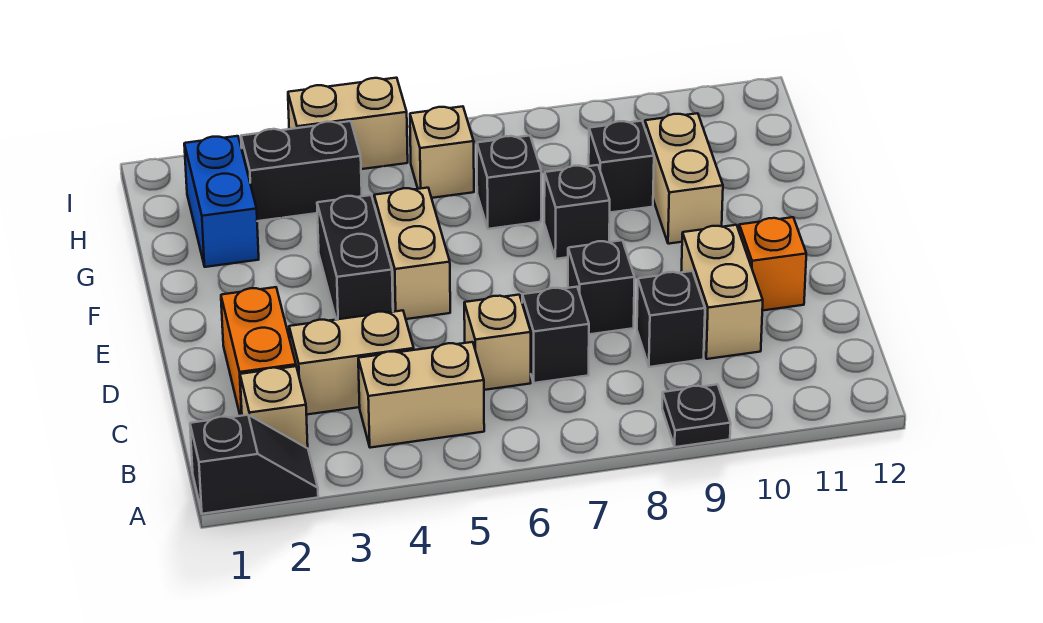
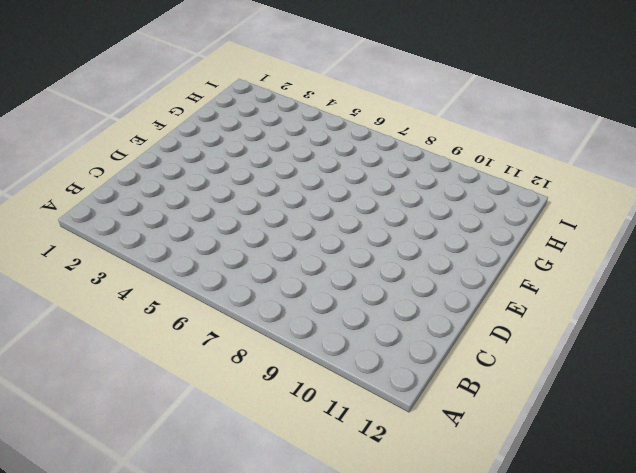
none -> black slope A1:A2 level 1 top 1
none -> black plate A9 level 1
none -> tan brick B2 level 1

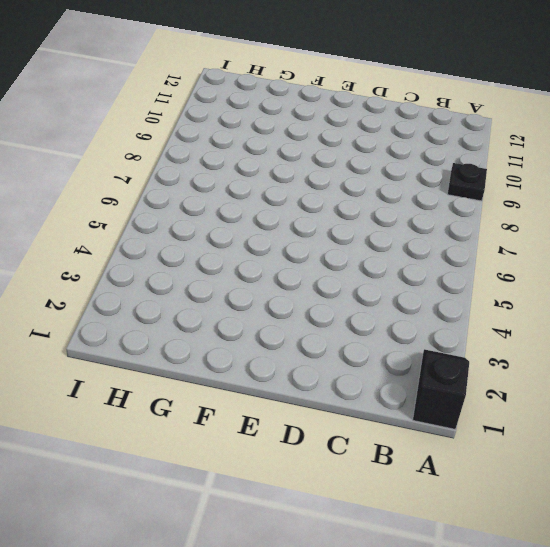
none -> tan brick B2 level 1
none -> tan brick B4:B5 level 1
none -> orange brick C2:D2 level 1

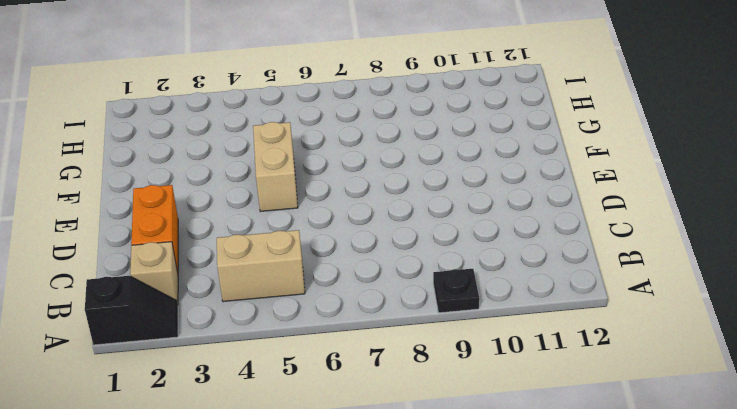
none -> tan brick C3:C4 level 1
none -> tan brick C6 level 1
none -> black brick C7 level 1

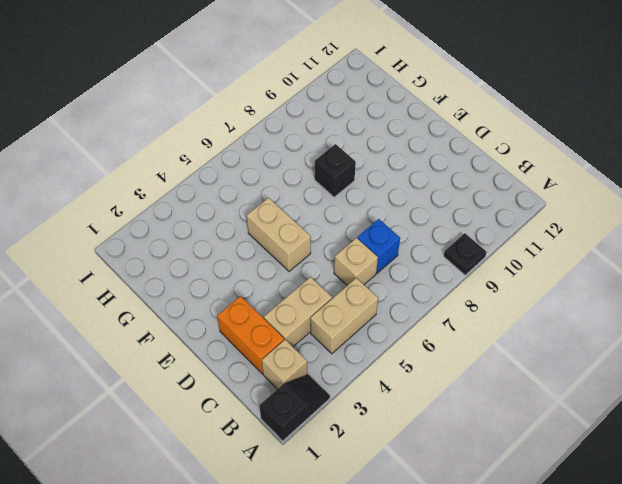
blue brick C7 level 1 -> black brick C7 level 1
none -> black brick C9 level 1
none -> tan brick C10:D10 level 1
none -> black brick D8 level 1

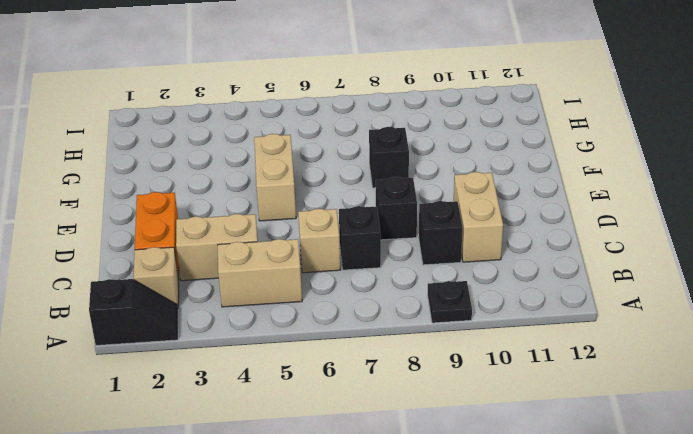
none -> orange brick D11 level 1
none -> black brick E4:F4 level 1
none -> tan brick F10:G10 level 1

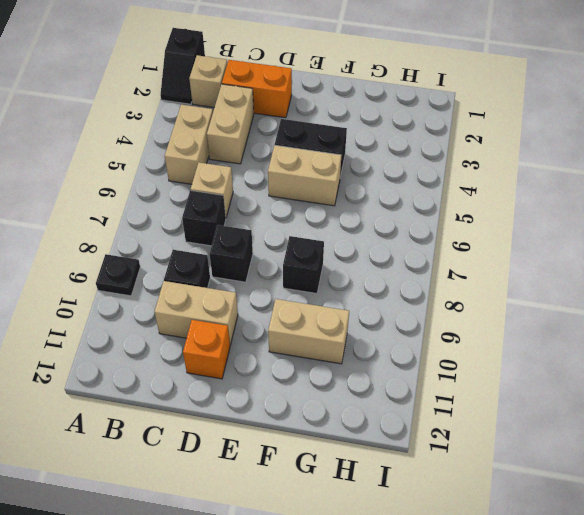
none -> blue brick G2:H2 level 1
none -> black brick G7 level 1
none -> black brick G9 level 1

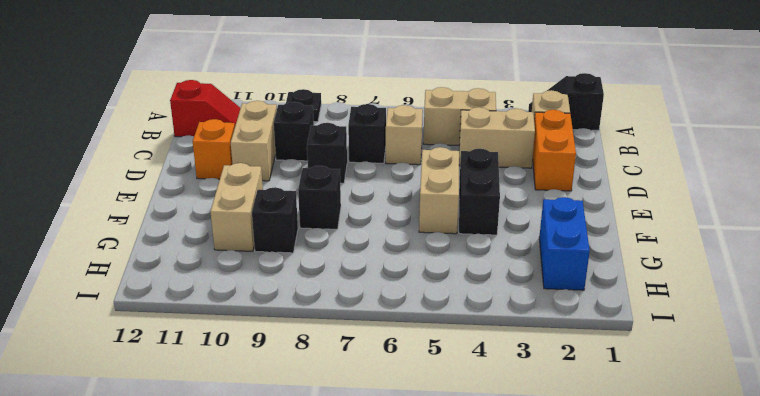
red slope B11:B12 level 1 top 12 -> none
none -> black brick G7 level 1
none -> black brick H3:H4 level 1
none -> tan brick H6 level 1

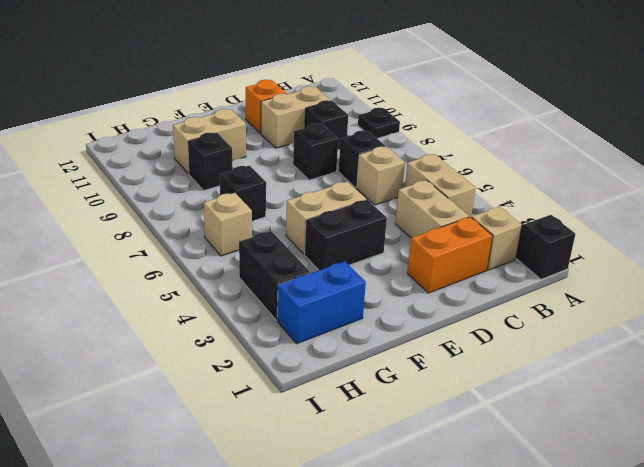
none -> black brick F8 level 1
none -> tan brick I4:I5 level 1

